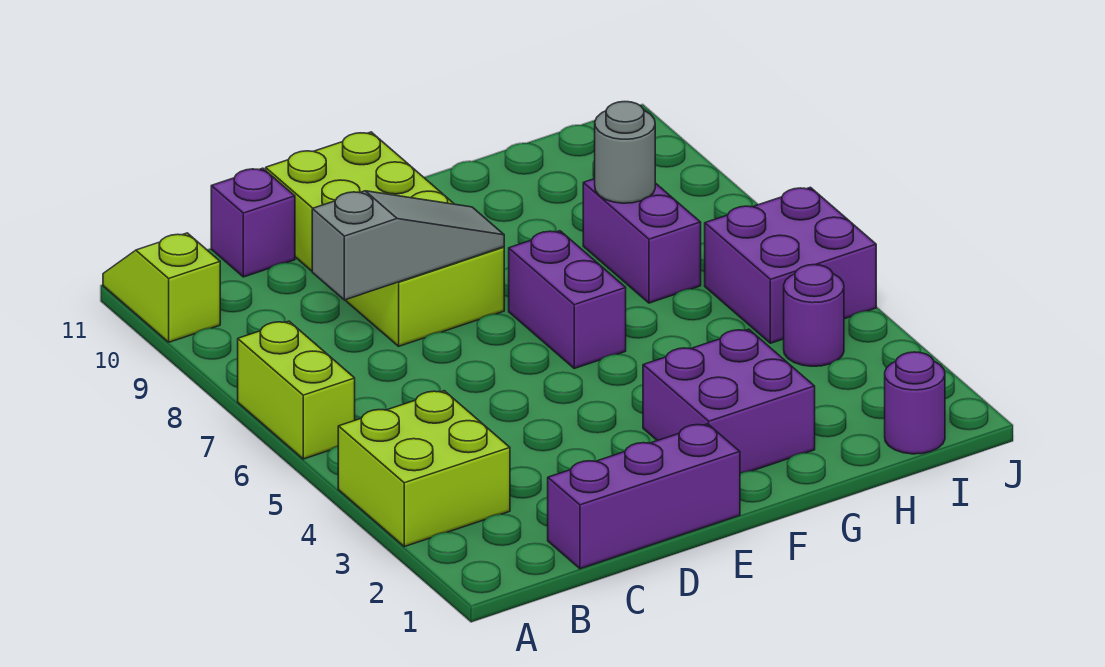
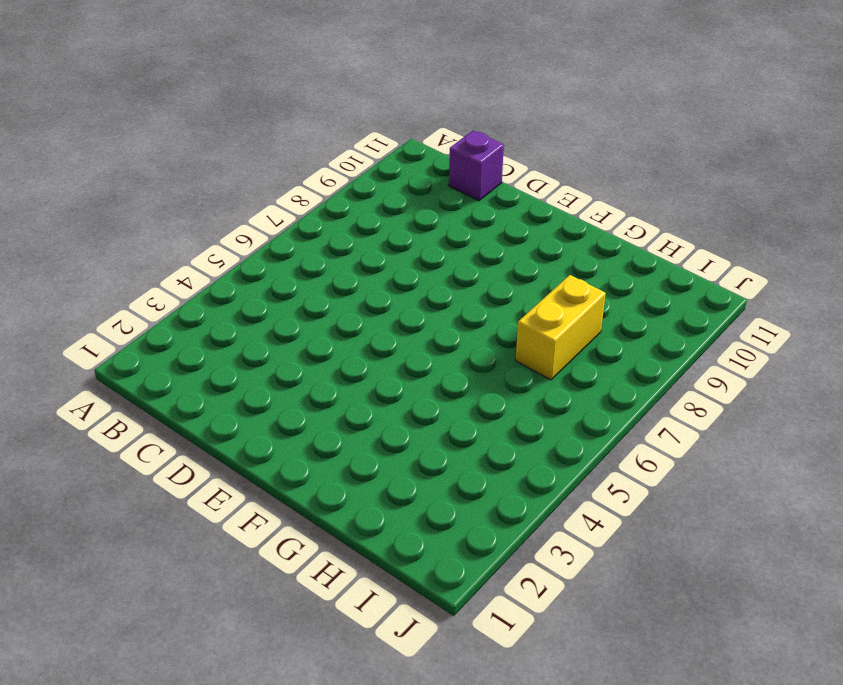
yellow brick H7:H8 level 1 -> purple brick H7:H8 level 1
none -> lime brick A3:B4 level 1
none -> lime brick A6:A7 level 1
none -> lime slope A10:A11 level 1 top 10

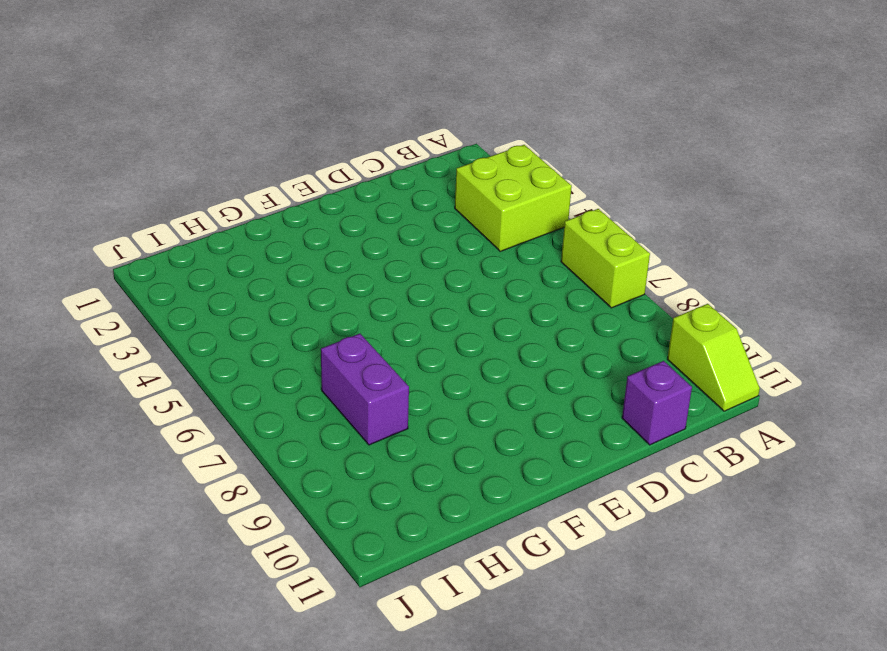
none -> purple brick C1:E1 level 1
none -> lime brick D8:E11 level 1
none -> purple brick F2:G3 level 1

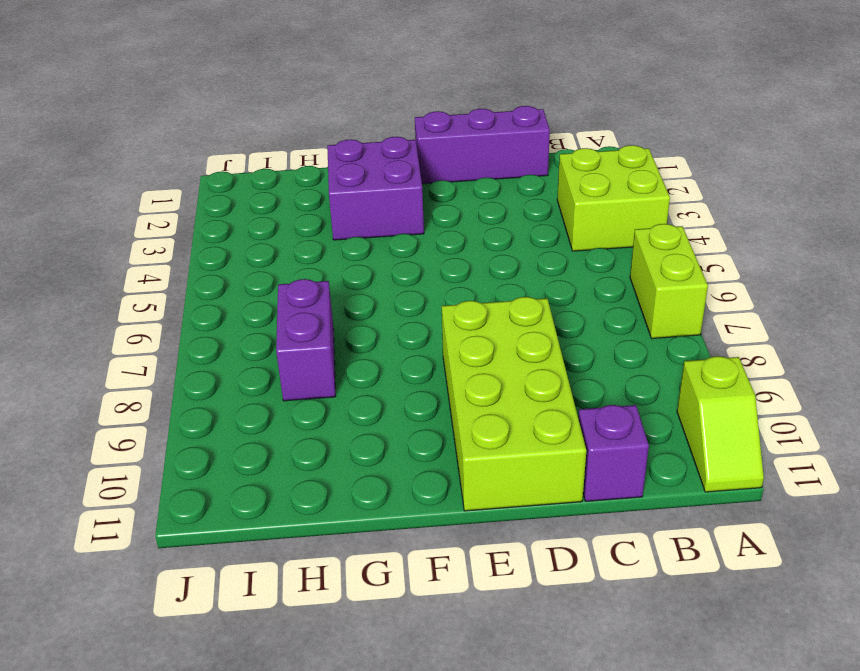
none -> purple brick F6:F7 level 1
none -> purple round brick I1 level 1
none -> purple round brick I4 level 1

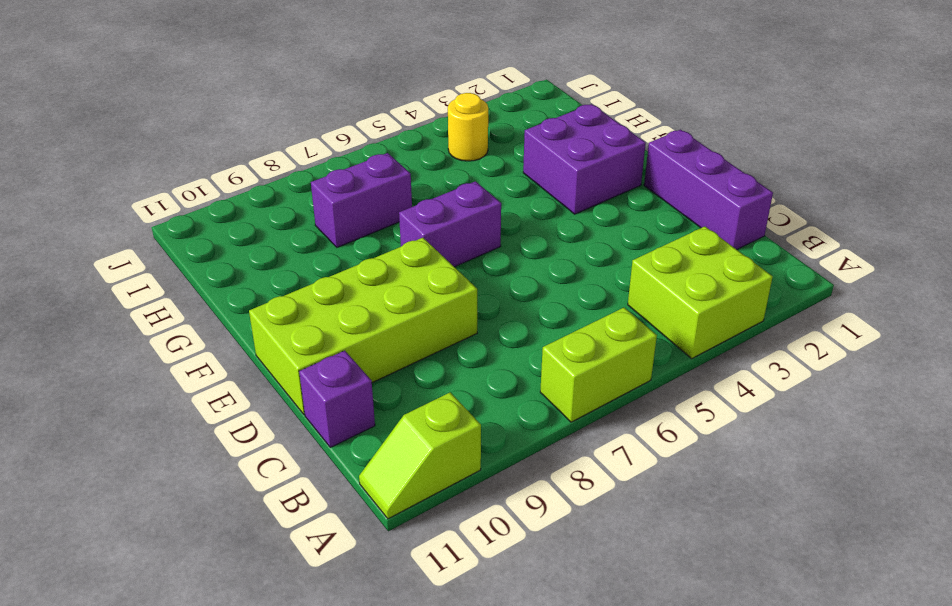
yellow round brick I4 level 1 -> purple round brick I4 level 1
none -> purple round brick I1 level 1
none -> purple brick I5:J6 level 1
none -> grey slope C8:E8 level 2 top C

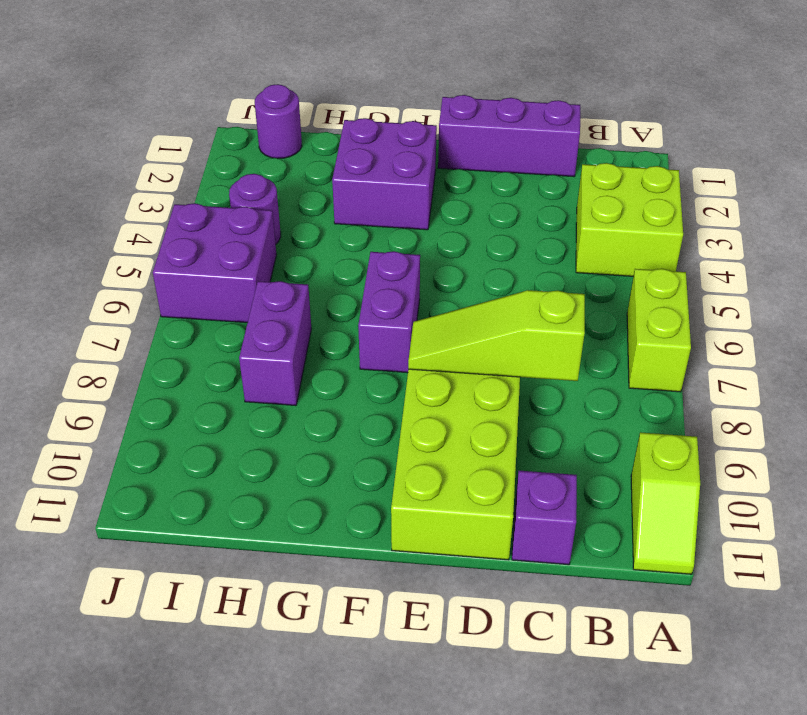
lime slope C8:E8 level 2 top C -> grey slope C8:E8 level 2 top C
none -> grey round brick H8 level 2

